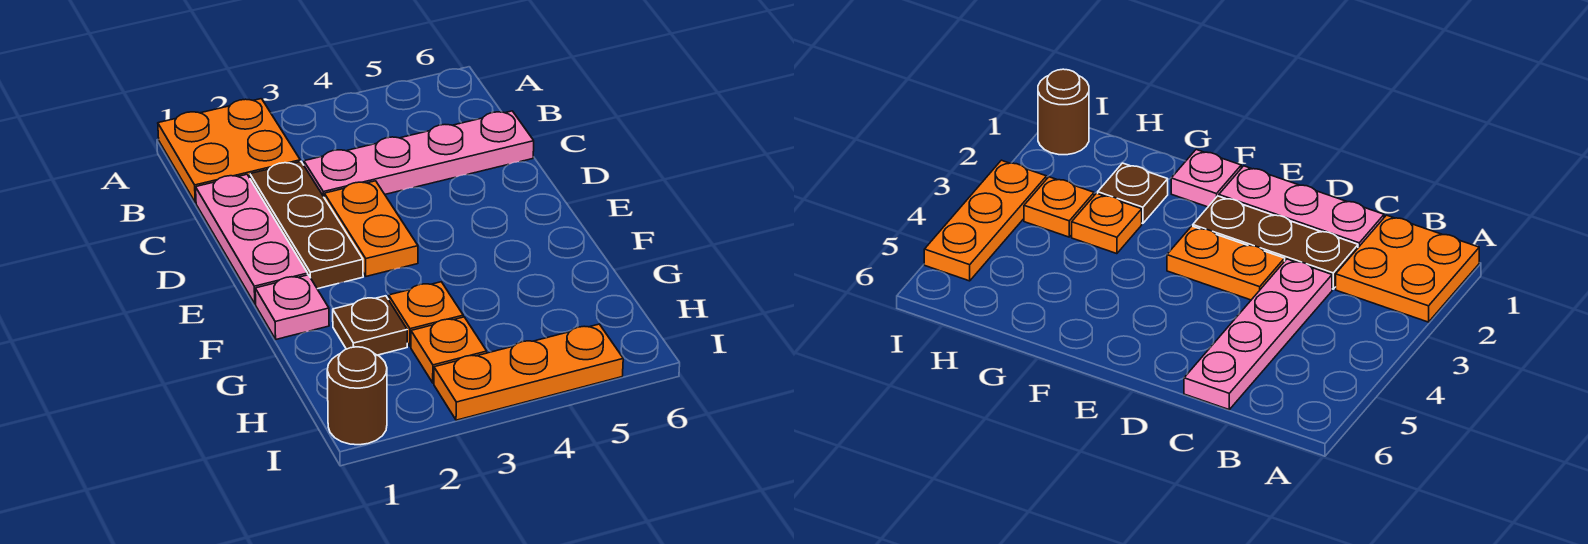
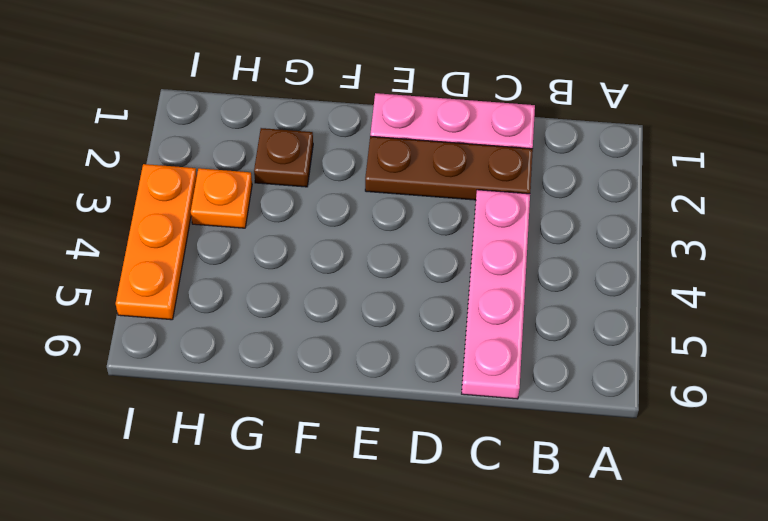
none -> orange plate A1:B2 level 1
none -> orange plate D3:E3 level 1

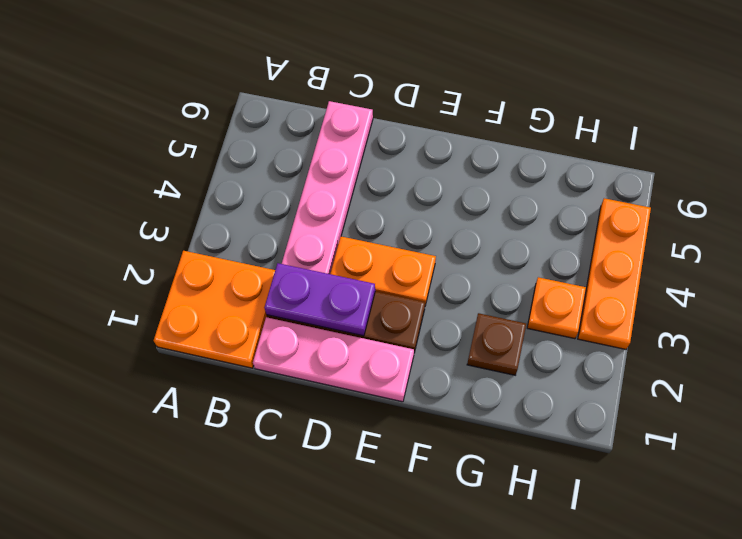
purple plate C2:D2 level 2 -> none
none -> pink plate F1 level 1
none -> orange plate G3 level 1

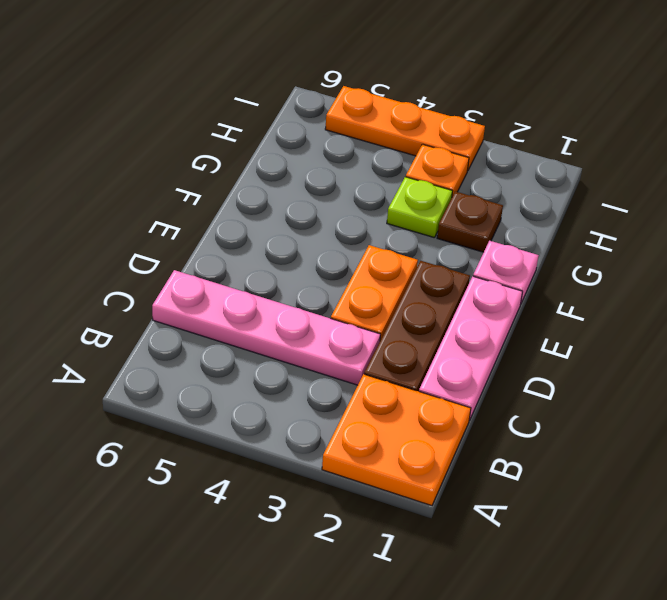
lime plate G3 level 1 -> orange plate G3 level 1
none -> brown round brick I1 level 1

